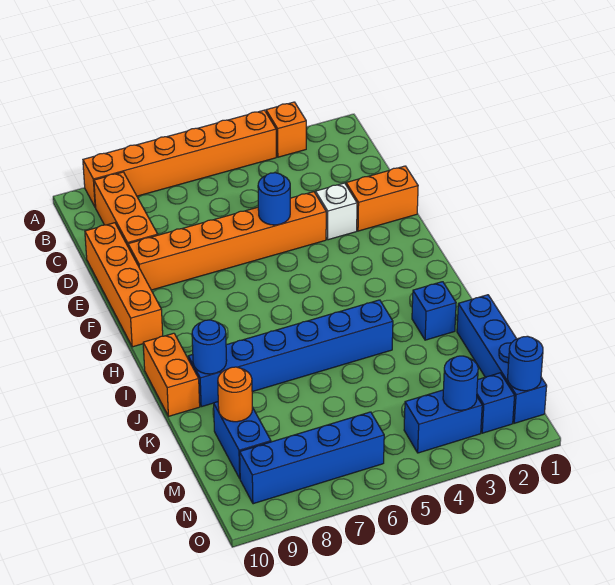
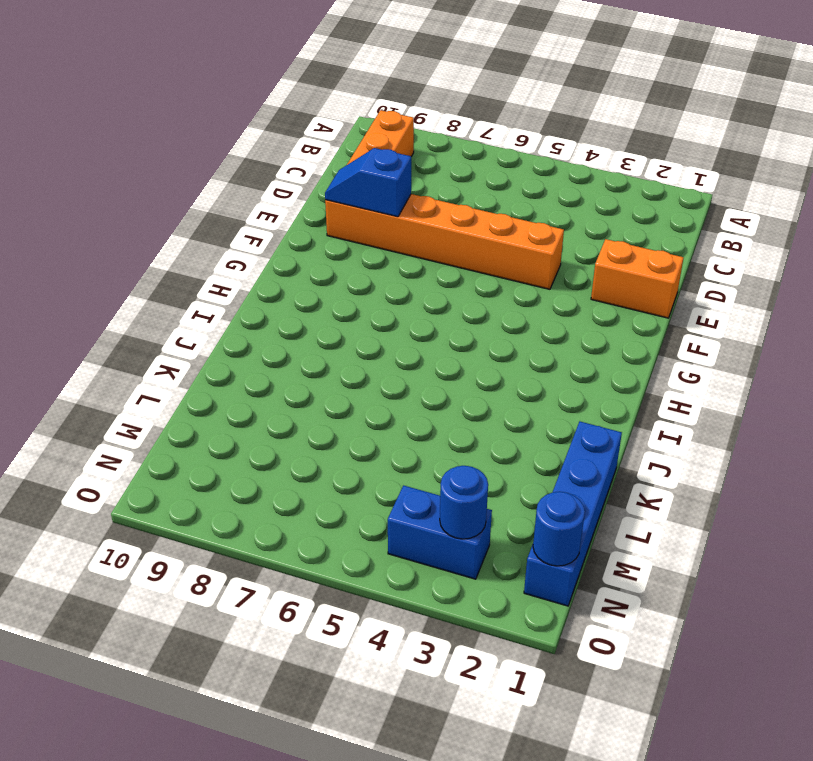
blue slope E8:E9 level 2 top 8 -> none
none -> orange brick A3 level 1
none -> orange brick A4:A9 level 1
none -> orange brick D10:G10 level 1

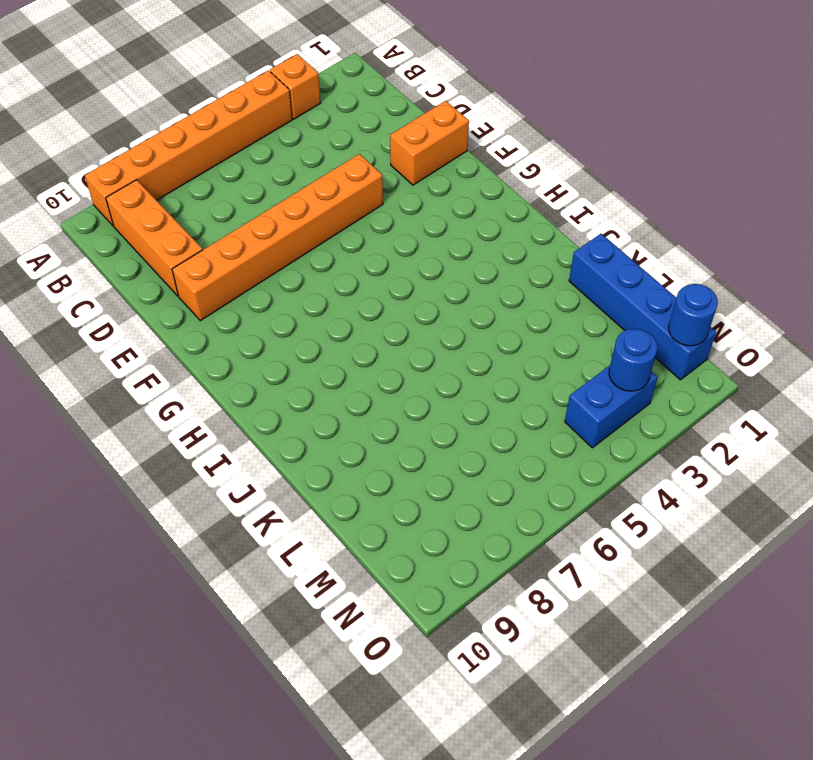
none -> orange brick D10:G10 level 1
none -> white brick E3 level 1
none -> orange brick I10:J10 level 1

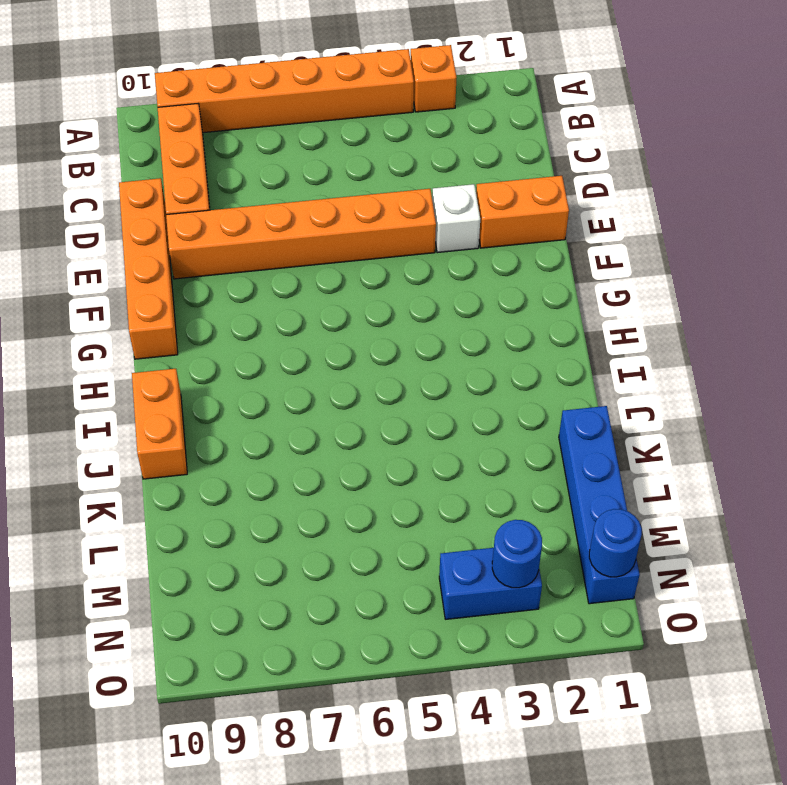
none -> blue brick J2 level 1
none -> blue brick J4:J9 level 1
none -> blue brick L9:M9 level 1

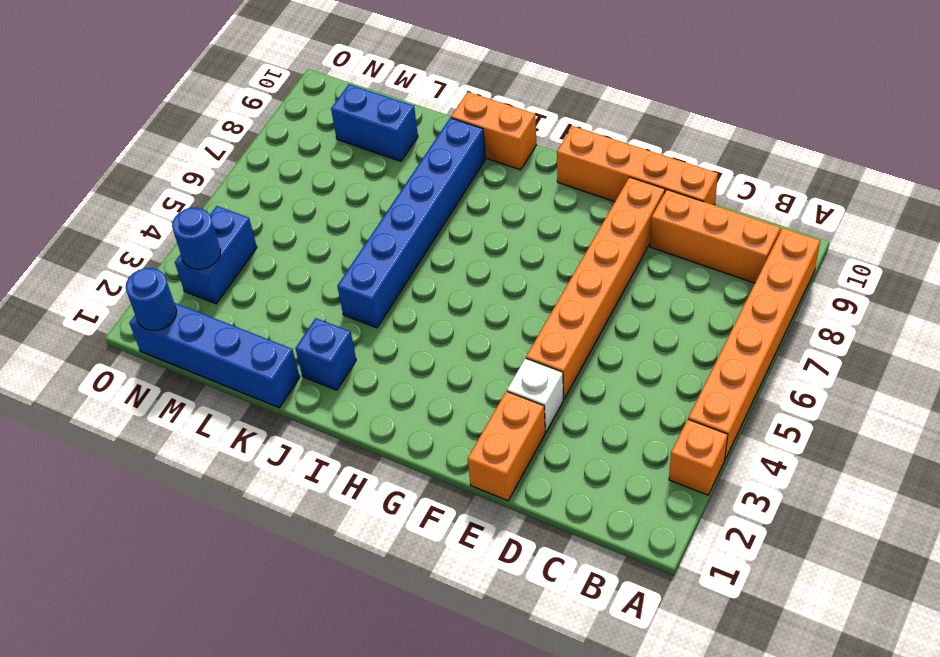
none -> blue brick N2 level 1
none -> blue brick N6:N9 level 1
none -> blue round brick E5 level 2

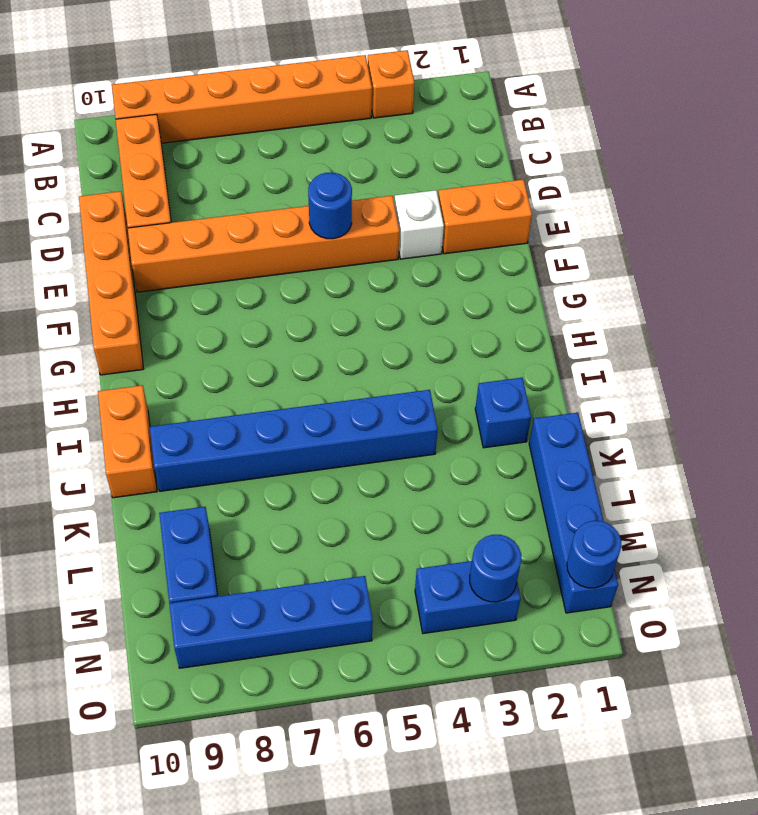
none -> blue brick N2 level 1
none -> blue round brick J9 level 2
none -> orange round brick L9 level 2

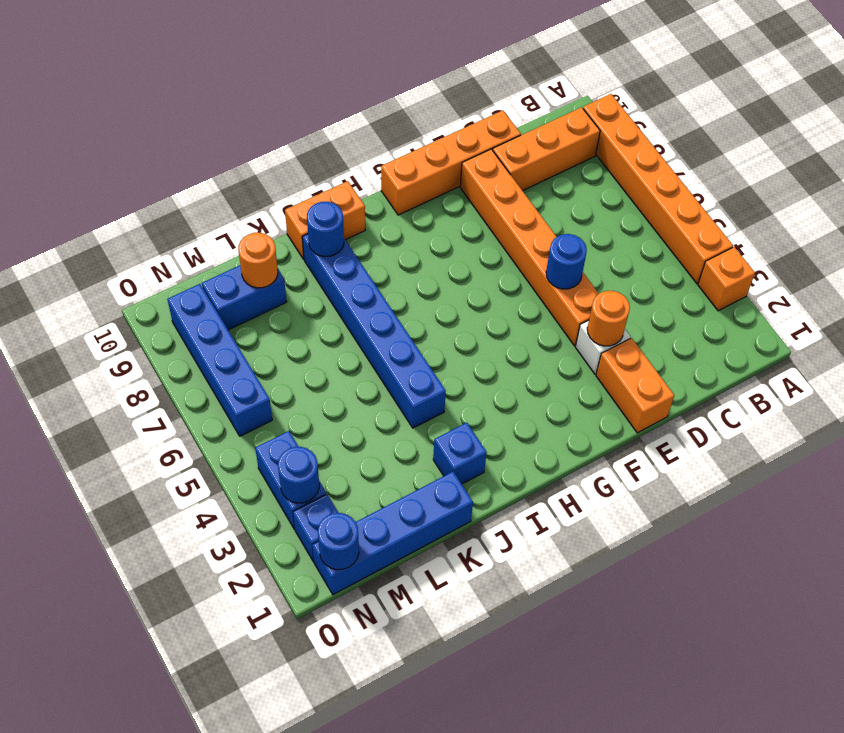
orange round brick E3 level 2 -> none

